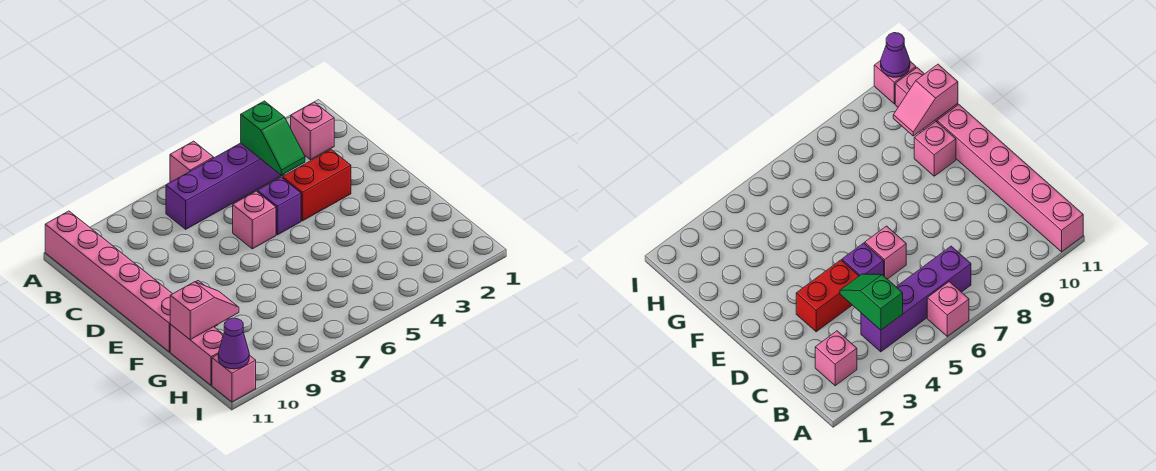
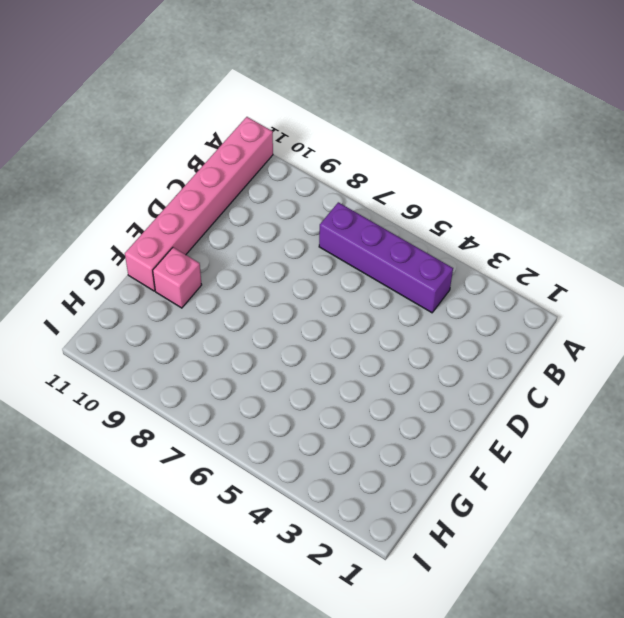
none -> pink brick A6 level 1
none -> pink brick B2 level 1
none -> red brick D3:D4 level 1

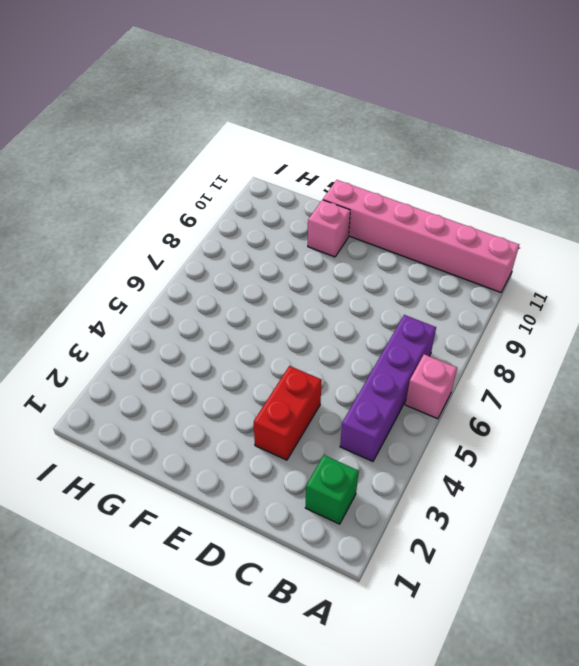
green brick B2 level 1 -> pink brick B2 level 1
none -> purple brick D5 level 1
none -> pink brick D6 level 1
none -> pink brick G11:H11 level 1

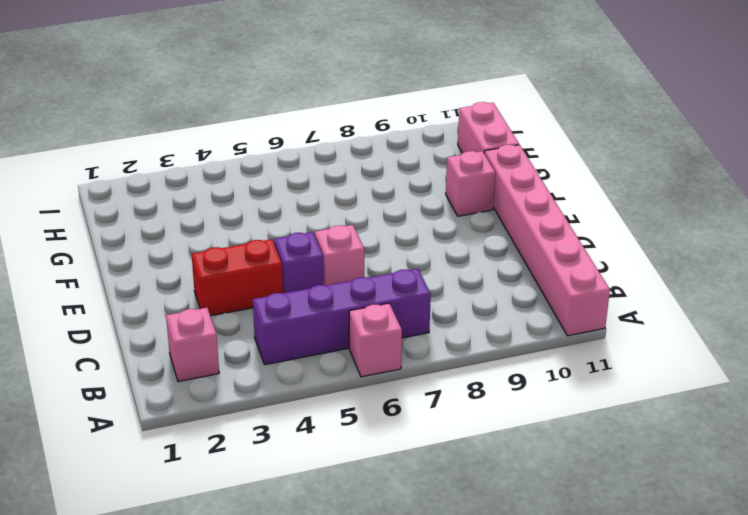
none -> pink brick I11 level 1
none -> green slope B4:C4 level 2 top B
none -> pink slope G10:G11 level 2 top 11

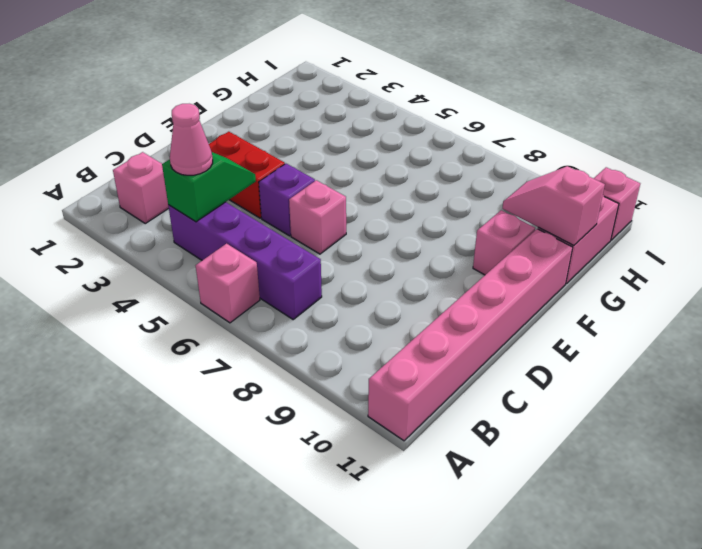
pink cone B4 level 3 -> none
none -> purple cone I11 level 2

